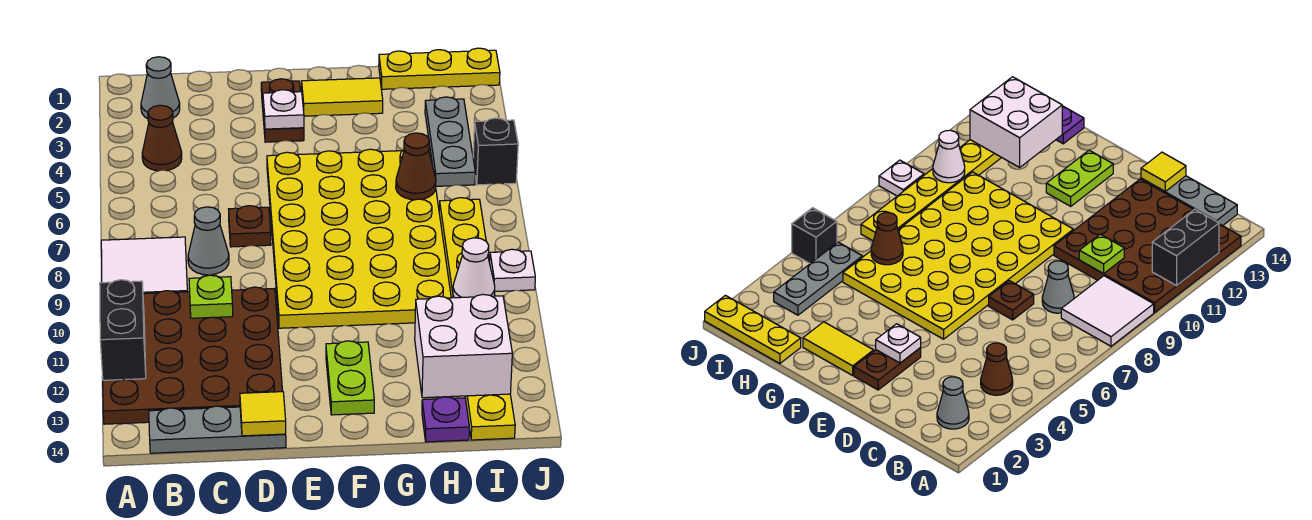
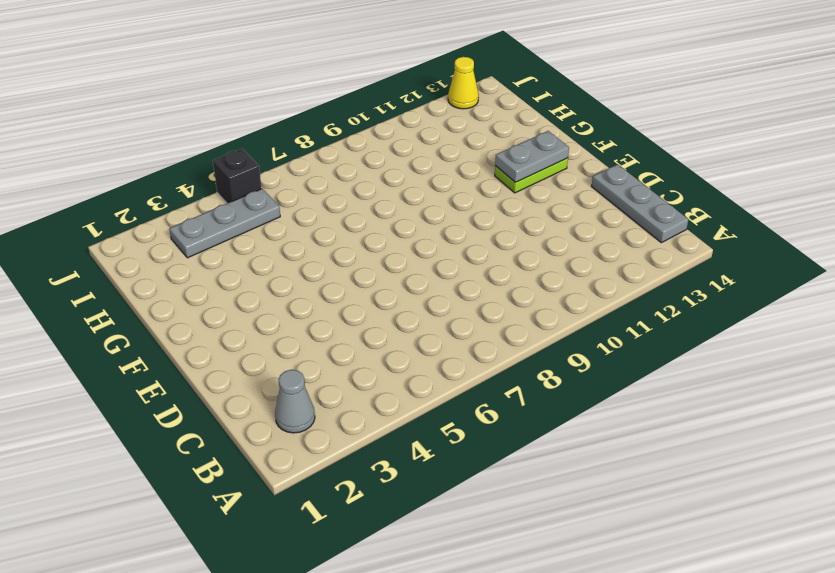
grey plate F12:F13 level 2 -> none
yellow cone J13 level 1 -> none
none -> white tile A8:B9 level 1
none -> brown plate A10:D13 level 1
none -> brown cone B4 level 1

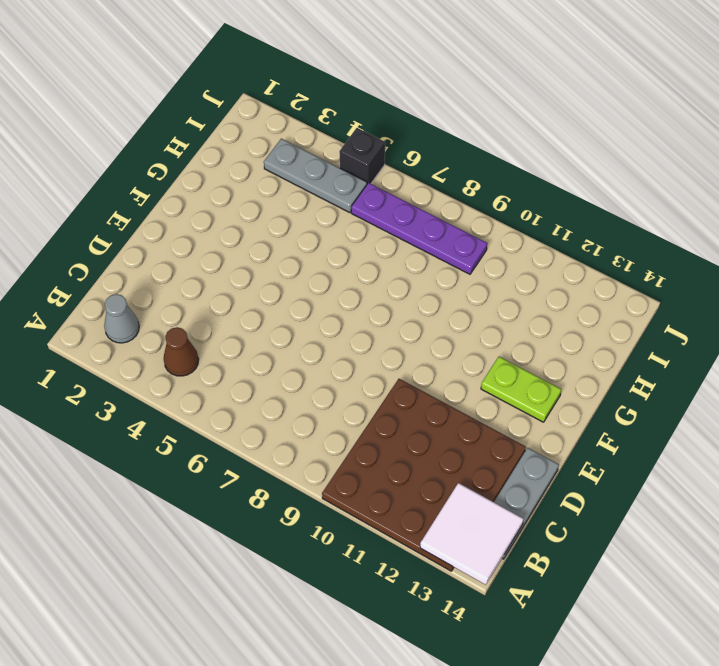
white tile A13:B14 level 2 -> white tile A8:B9 level 1
purple plate I6:I9 level 1 -> yellow plate I7:I14 level 1
none -> grey cone C8 level 1
none -> brown plate D7 level 1
none -> brown plate E2:E3 level 1

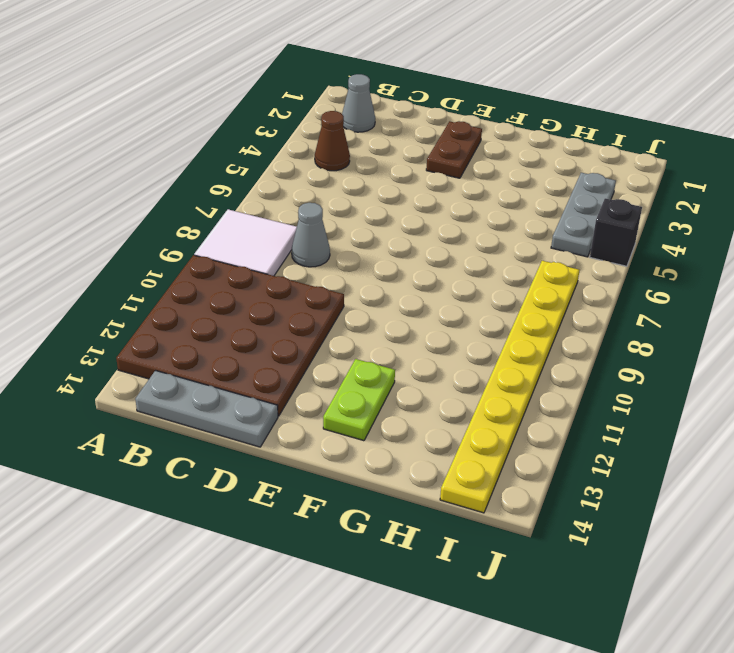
none -> brown plate D7 level 1
none -> yellow plate E5:H10 level 1
none -> yellow tile F2:G2 level 1

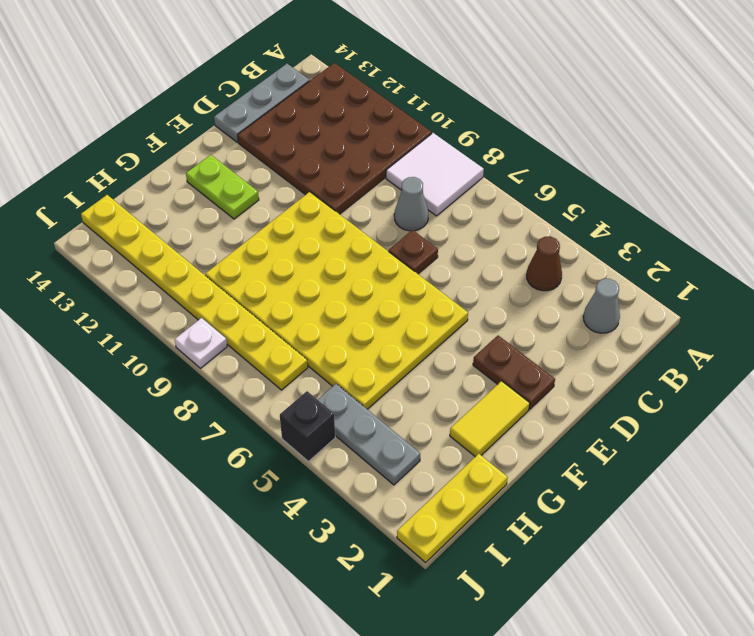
none -> purple plate H14 level 1
none -> black brick A11:A12 level 2
none -> lime plate C10 level 2

